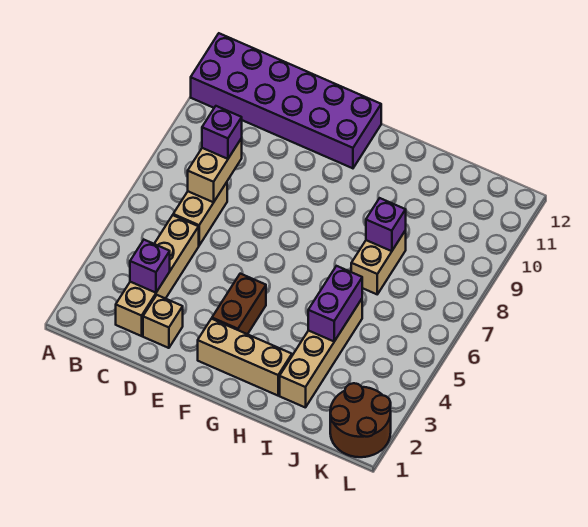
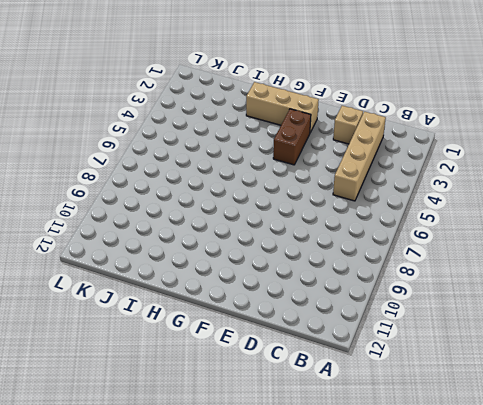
none -> purple brick A11:F12 level 1
none -> tan brick C6:C7 level 1
none -> tan brick I2:I5 level 1

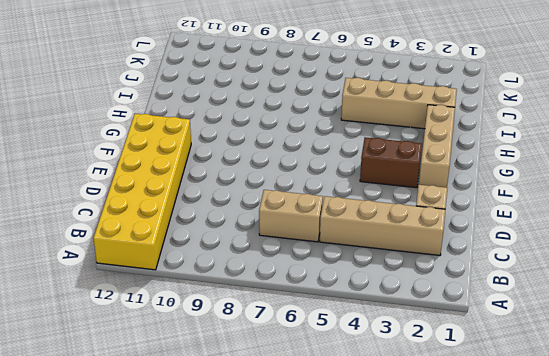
yellow brick A11:F12 level 1 -> purple brick A11:F12 level 1
none -> tan brick I7:I8 level 1
none -> brown round brick K1:L2 level 1
none -> purple brick C3 level 2

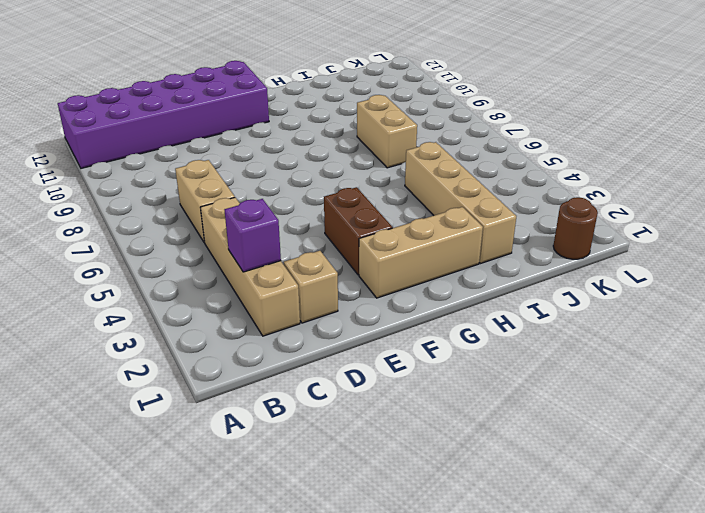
brown round brick K1 level 1 -> brown round brick K1:L2 level 1
none -> tan brick C7:C8 level 2
none -> purple brick I4:I5 level 2
none -> purple brick I8 level 2

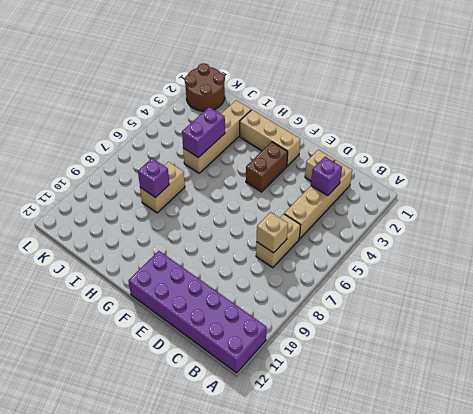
tan brick C7 level 2 -> tan brick C7:C8 level 2
none -> purple brick C8 level 3

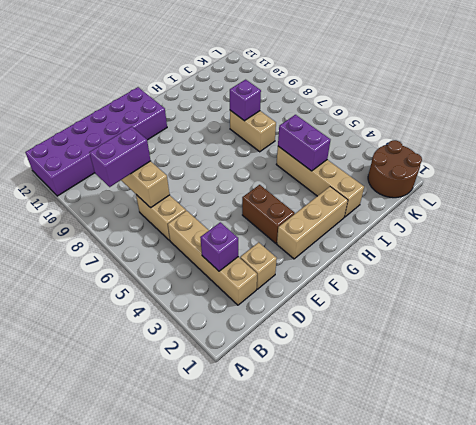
purple brick B8:C8 level 3 -> purple brick C8 level 3

